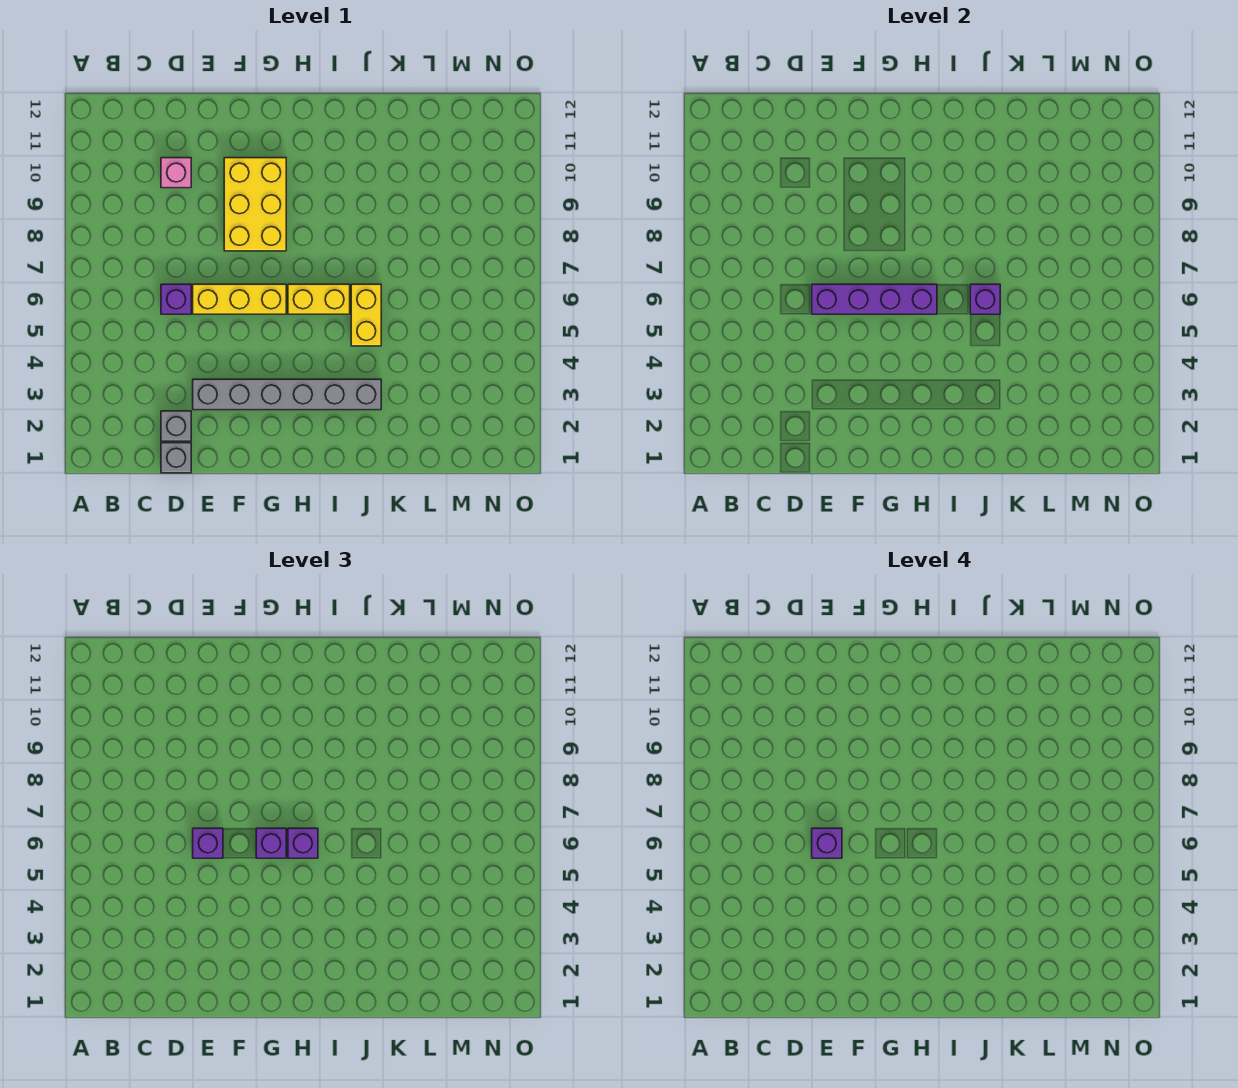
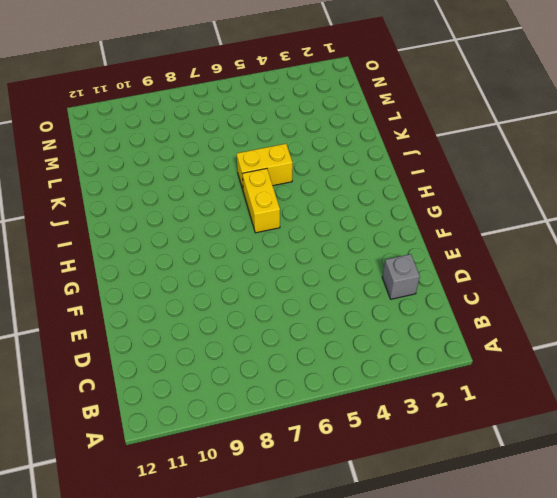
none -> grey brick D1 level 1
none -> purple brick D6 level 1
none -> pink brick D10 level 1

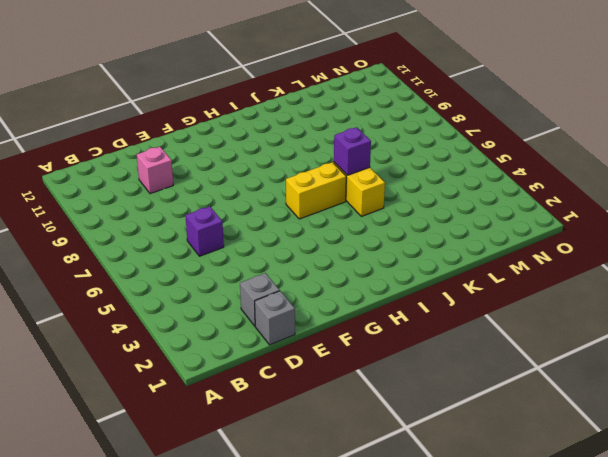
none -> grey brick E3:J3 level 1
none -> yellow brick E6:G6 level 1
none -> yellow brick F8:G10 level 1

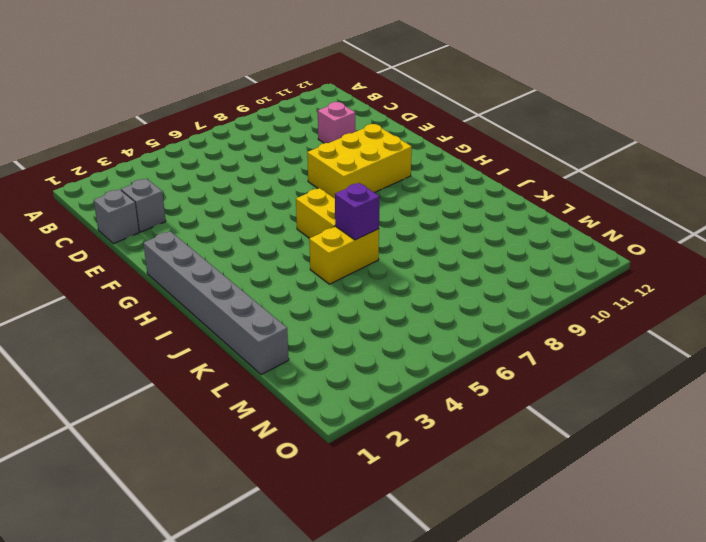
grey brick G1:L1 level 1 -> grey brick E3:J3 level 1
none -> purple brick D6 level 1
none -> yellow brick E6:G6 level 1
none -> purple brick E6:H6 level 2

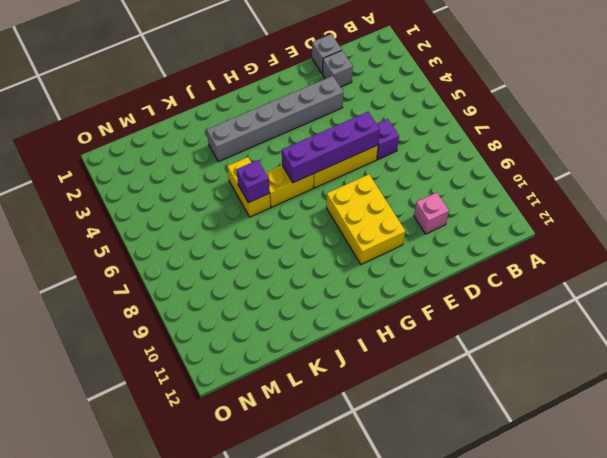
none -> purple brick E6 level 3
none -> purple brick G6 level 3
none -> purple brick H6 level 3

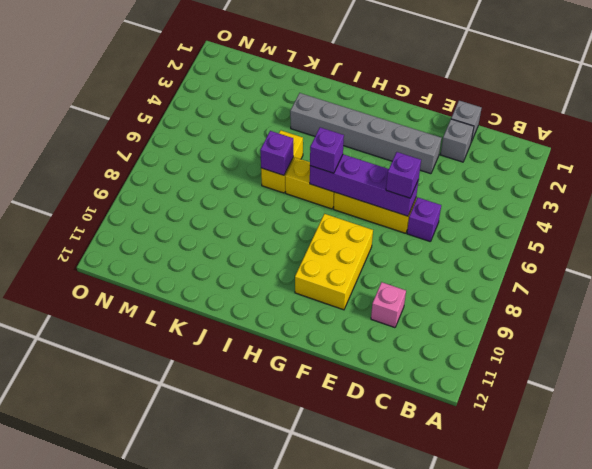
none -> purple brick G6 level 3
none -> purple brick E6 level 4

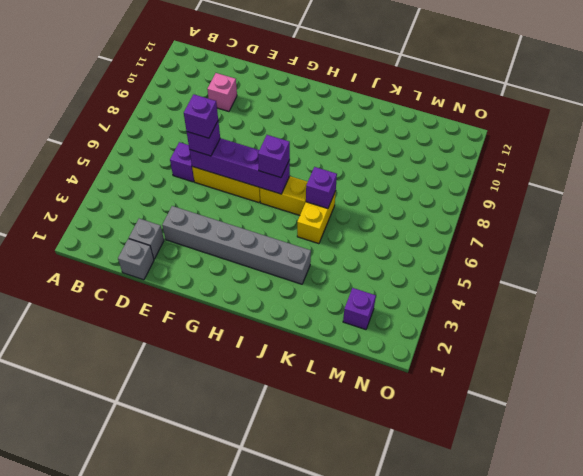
purple brick M2 level 1 -> purple brick G6 level 3
none -> yellow brick F8:G10 level 1

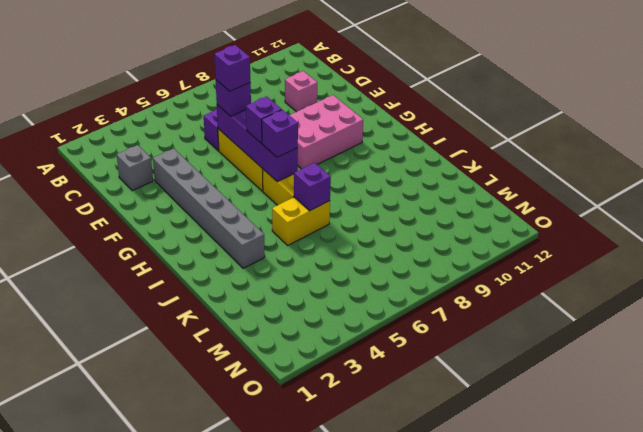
pink brick F8:G10 level 1 -> yellow brick F8:G10 level 1
none -> grey brick D1 level 1

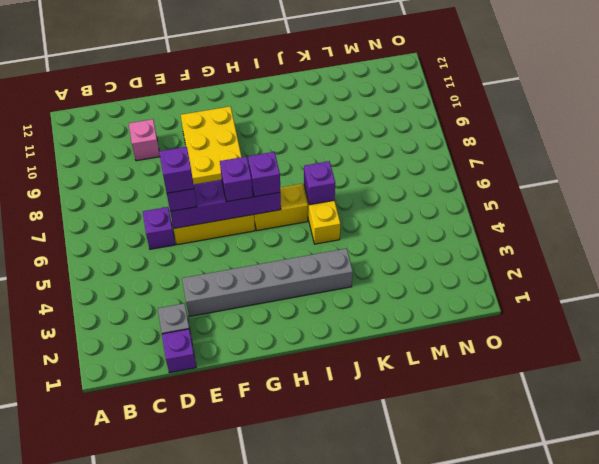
purple brick D1 level 1 -> grey brick D1 level 1

